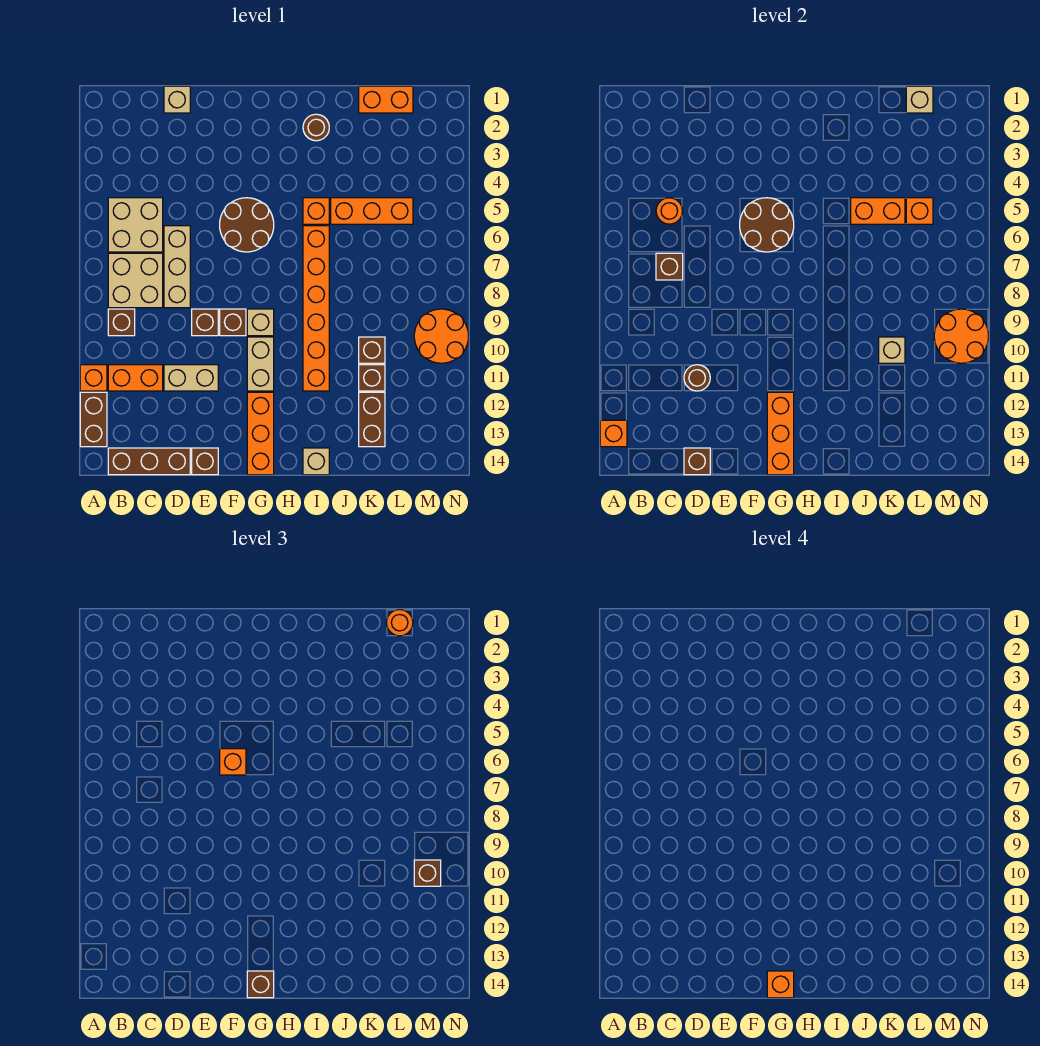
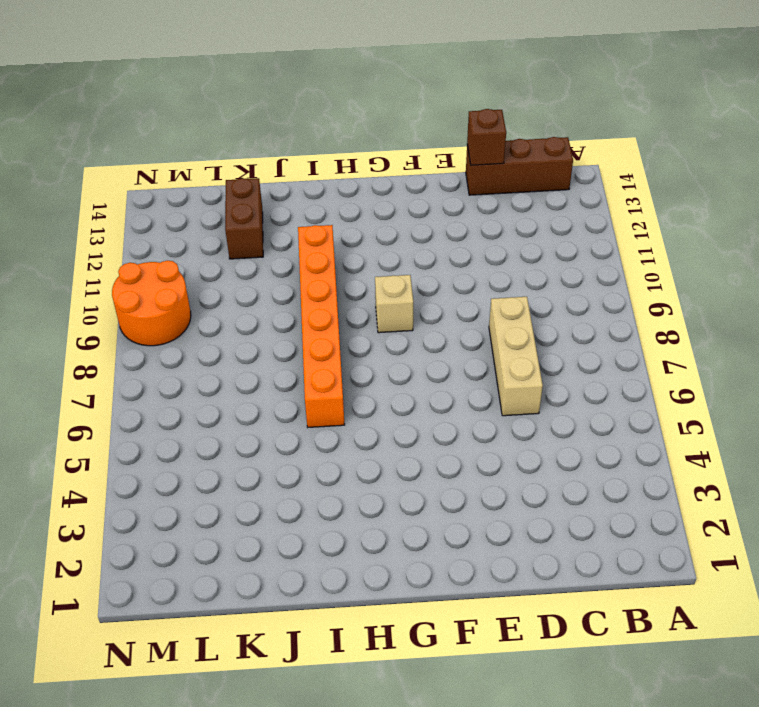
none -> orange brick A11 level 1
none -> brown brick A12:A13 level 1
none -> tan brick B5:C6 level 1
none -> tan brick B7:C8 level 1

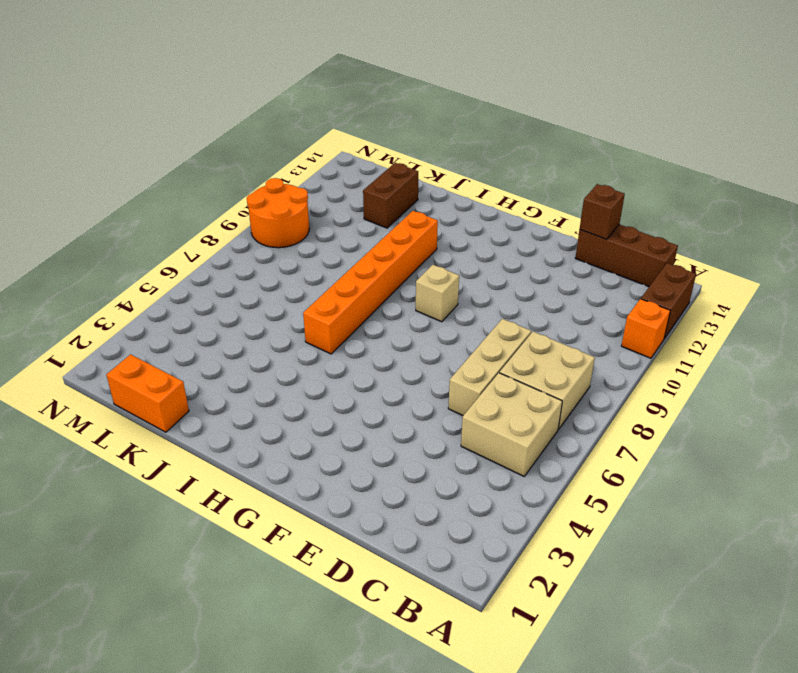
none -> brown brick B9 level 1
none -> orange brick B11:C11 level 1
none -> tan brick D1 level 1
none -> tan brick D11:E11 level 1

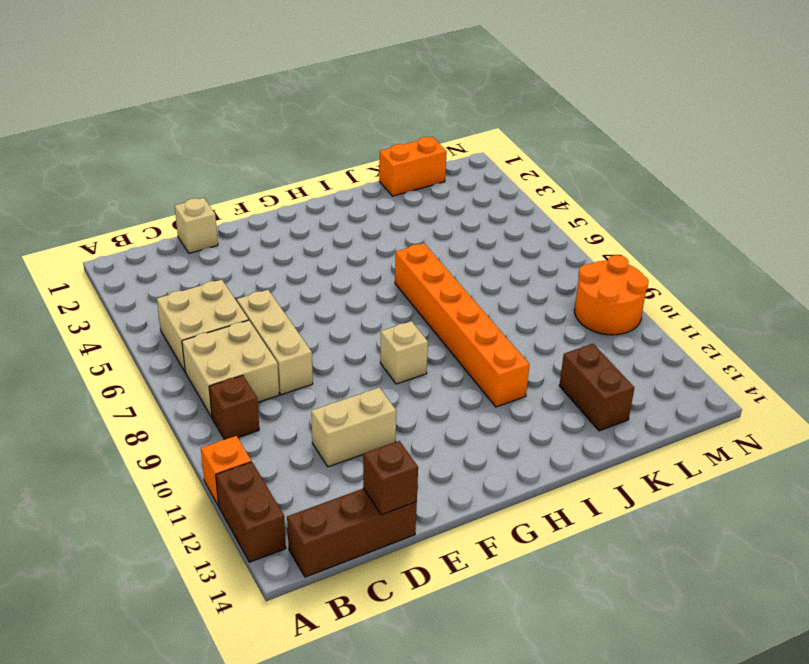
none -> orange brick B11:C11 level 1
none -> brown brick E9 level 1
none -> brown brick E14 level 1
none -> brown round brick F5:G6 level 1

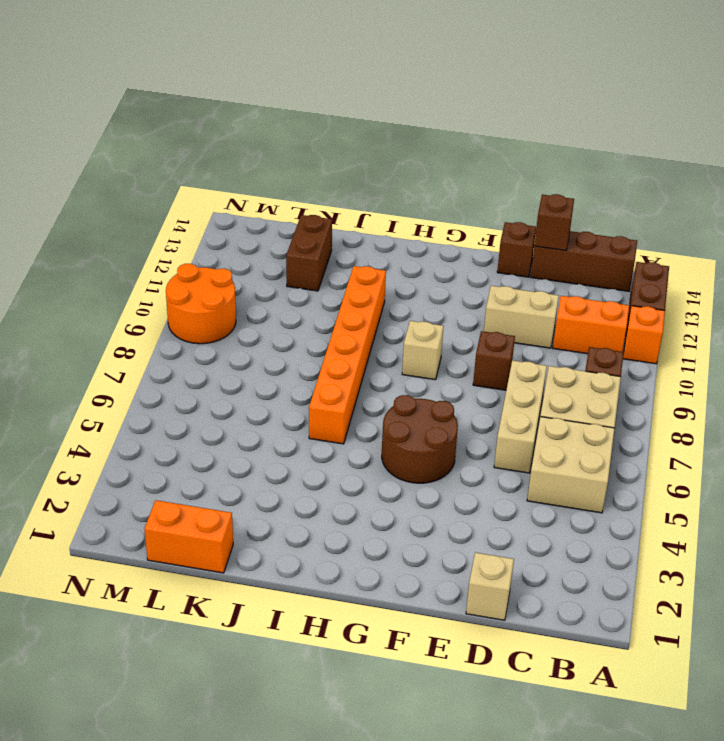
none -> brown brick F9 level 1
none -> tan brick G10:G11 level 1
none -> orange brick G12:G14 level 1
none -> brown round brick I2 level 1

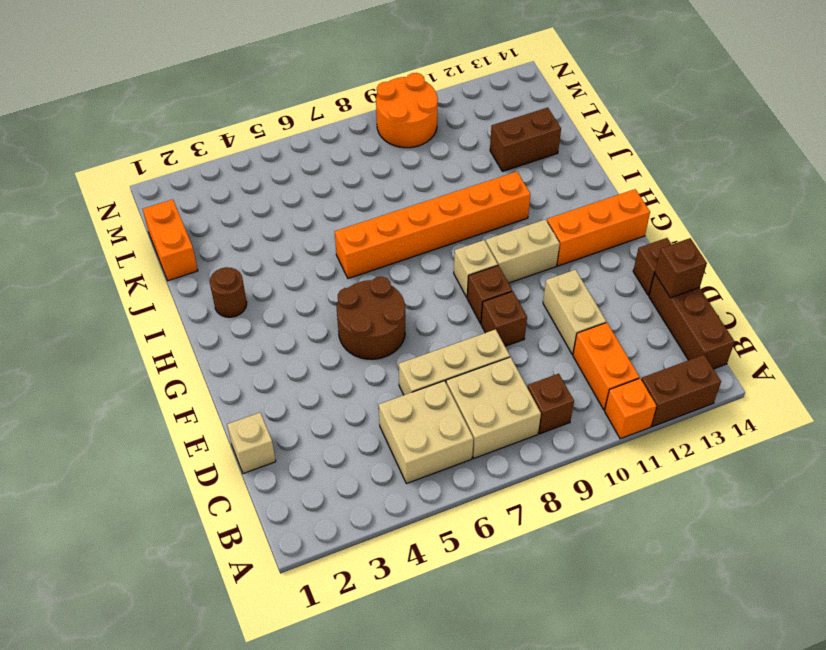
none -> orange brick I5 level 1
none -> tan brick I14 level 1
none -> orange brick J5:L5 level 1
none -> brown brick K10 level 1

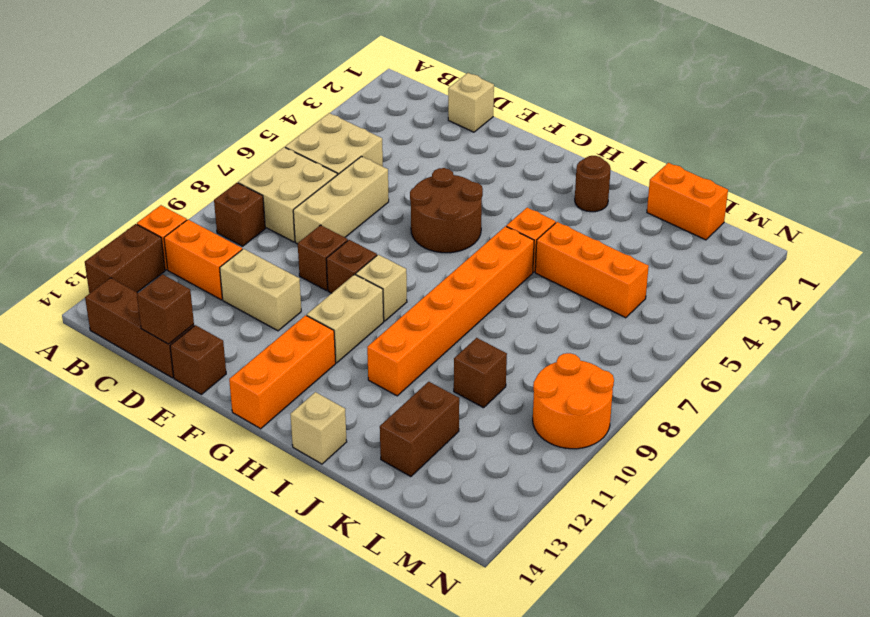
none -> brown brick K11 level 1
none -> orange brick A13 level 2
none -> orange round brick C5 level 2
none -> brown brick C7 level 2

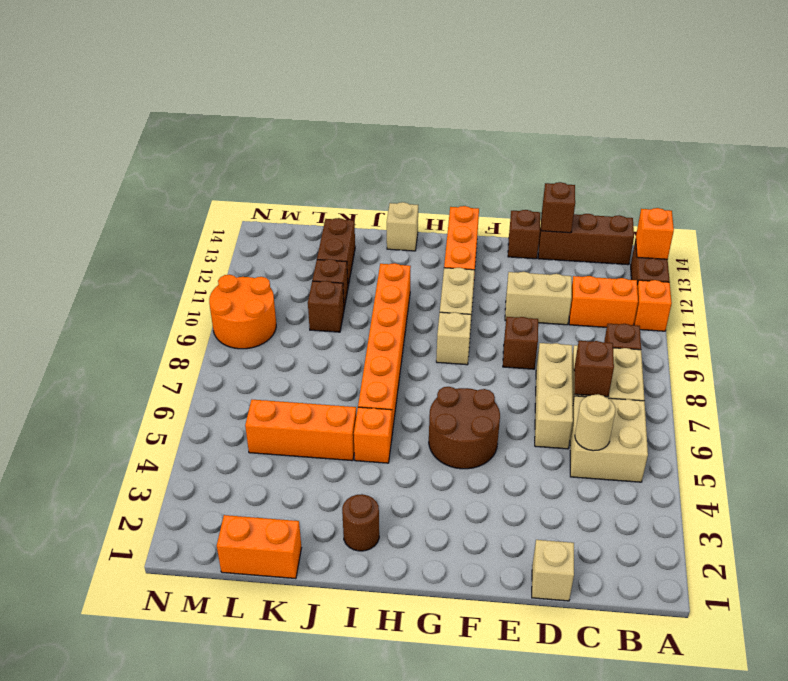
tan round brick C5 level 2 -> orange round brick C5 level 2
none -> brown brick F9 level 1
none -> brown round brick D11 level 2
none -> brown round brick F5:G6 level 2
none -> orange brick G12:G14 level 2

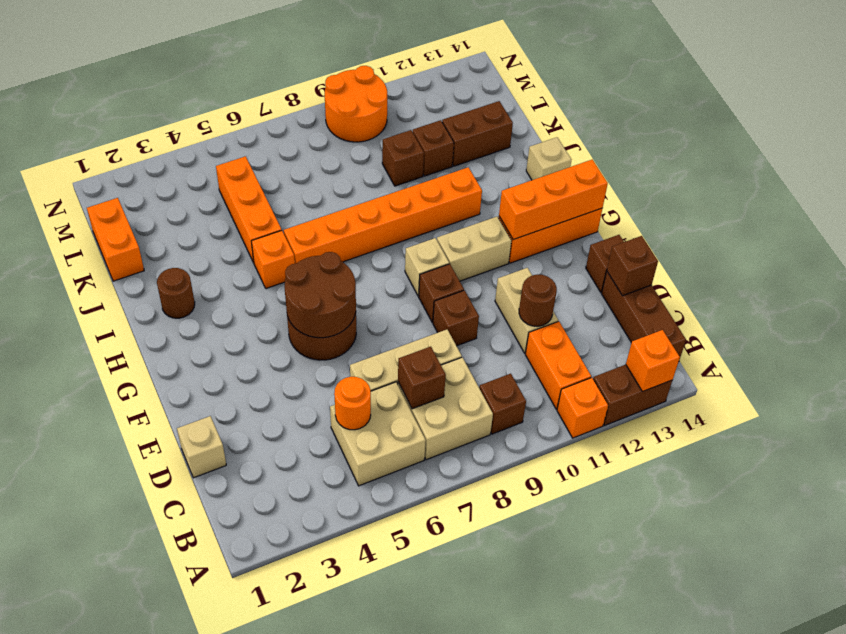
none -> orange brick J5:K5 level 2
none -> tan brick K10 level 2
none -> tan brick L1 level 2
none -> orange brick L5 level 2

